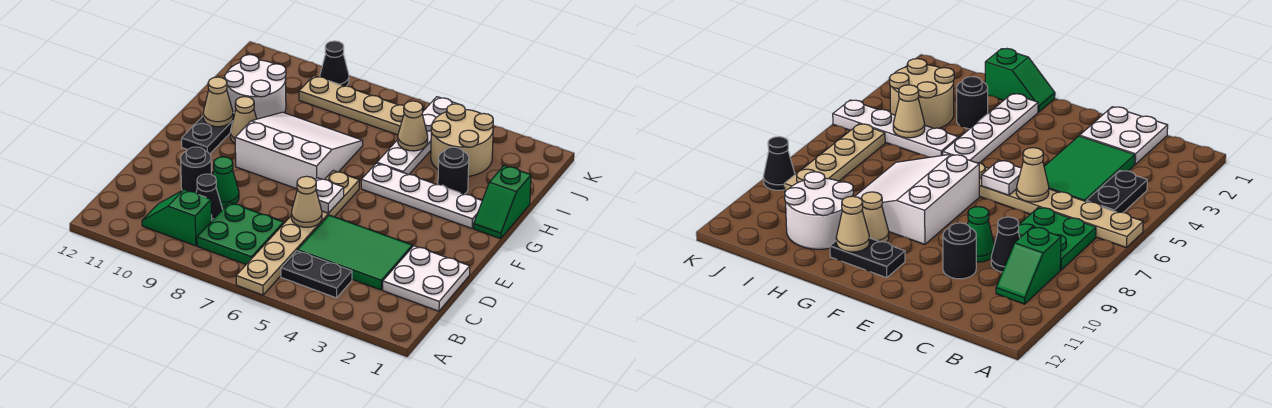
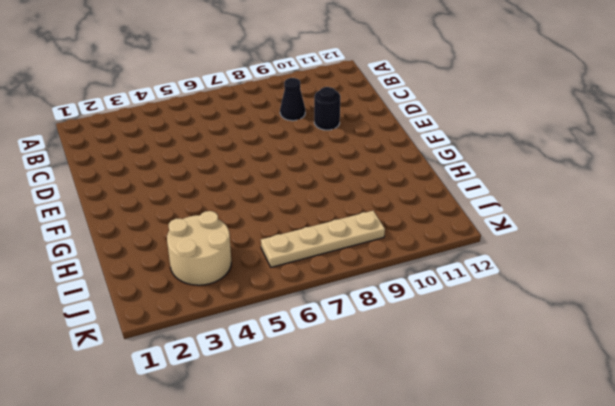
none -> tan plate A6:F6 level 1
none -> black plate B4:B5 level 1
none -> green plate B7:C8 level 1

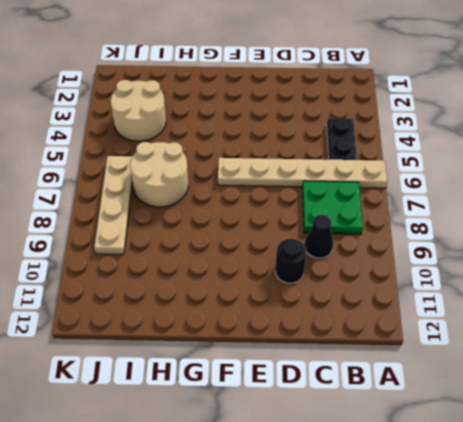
tan round brick H6:I7 level 1 -> white slope F7:H9 level 1 top F
none -> green slope B9:B10 level 1 top 9
none -> white plate C1:D2 level 1
none -> green tile C3:D5 level 1

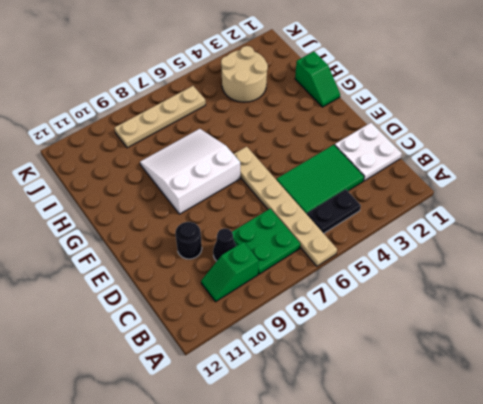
none -> green cone D9 level 1
none -> black plate F11:G11 level 1
none -> white plate G2:G5 level 1

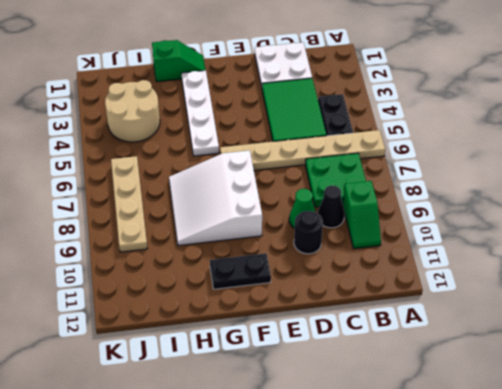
none -> tan cone G10 level 1
none -> black round brick H3 level 1
none -> white plate H5:K5 level 1

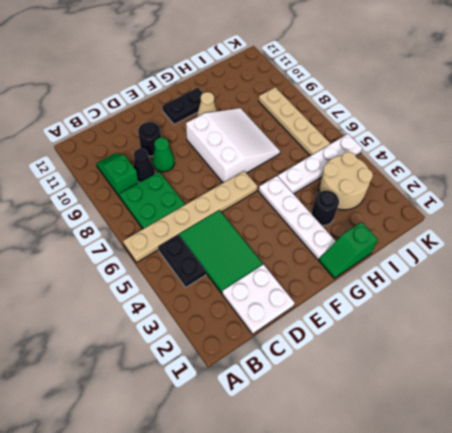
none -> white round brick H10:I11 level 1
none -> black cone K9 level 1
none -> tan cone D6 level 2

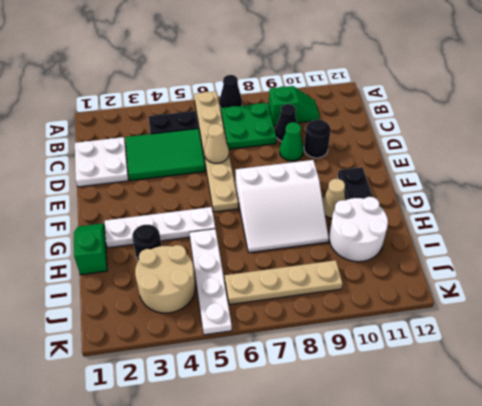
black cone A7 level 1 -> black cone K9 level 1
none -> white plate E6 level 2
none -> tan cone G11 level 2
none -> tan cone I5 level 2

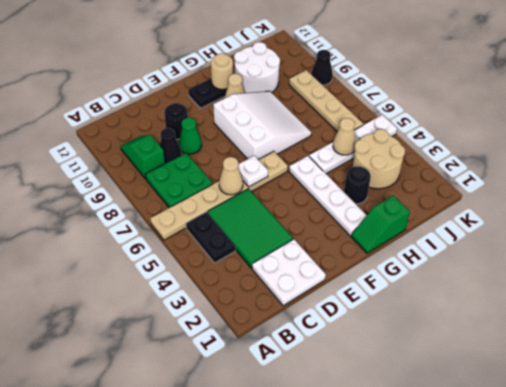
tan round brick G11 level 2 -> tan cone G11 level 2

